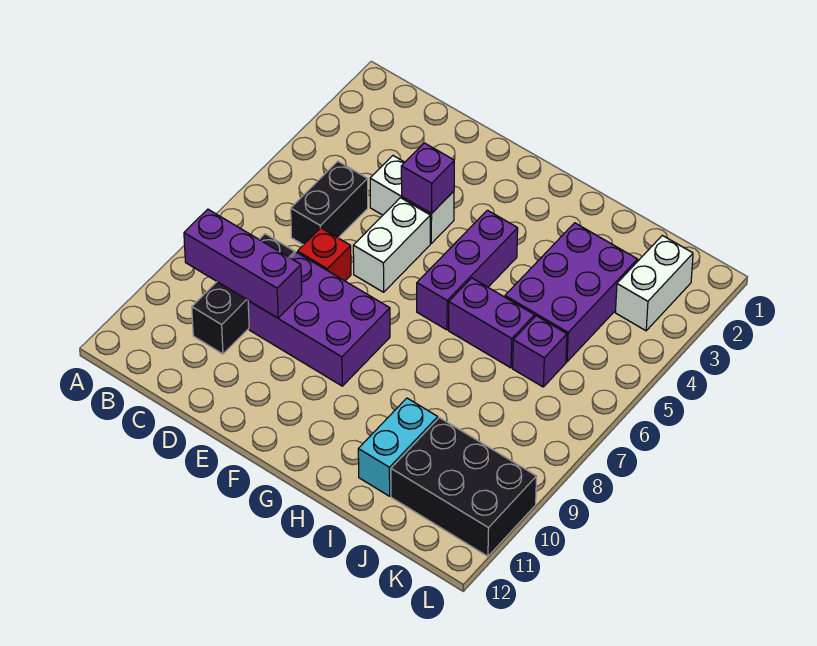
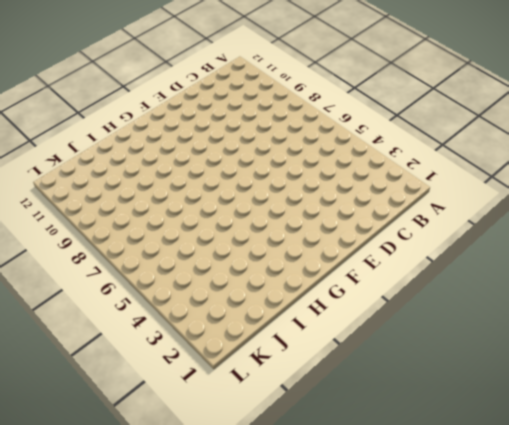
none -> black brick C5:C6 level 1
none -> black brick C8:C10 level 1
none -> white brick D4:E4 level 1

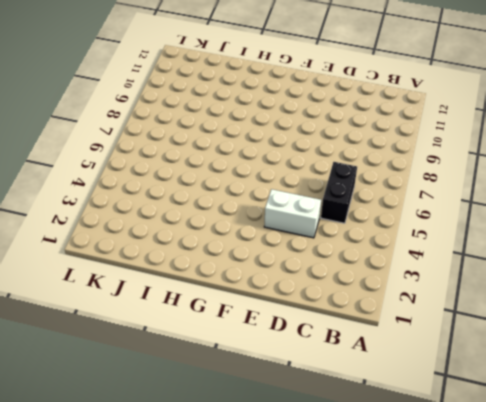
none -> black brick C8:C10 level 1
none -> red brick D7 level 1
none -> purple brick D8:F9 level 1

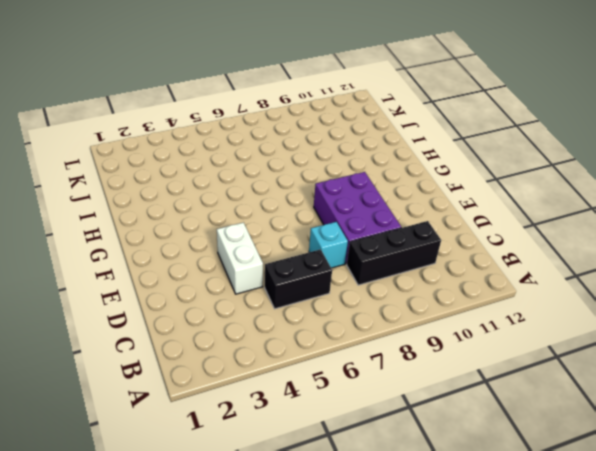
cyan brick D7 level 1 -> red brick D7 level 1
none -> white brick E5:E6 level 1
none -> purple brick G4:G6 level 1
none -> purple brick H6:I6 level 1

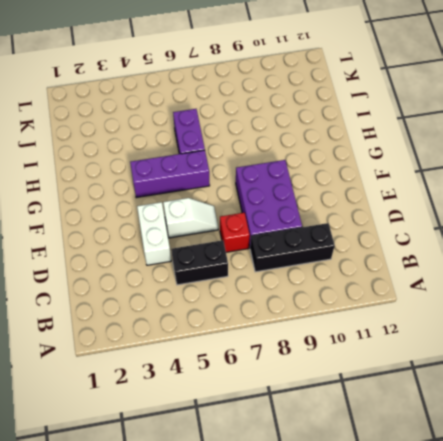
white slope E5:E6 level 1 top 5 -> white brick E5:E6 level 1
none -> purple brick I3:J5 level 1
none -> cyan brick I10:I11 level 1
none -> purple brick J6 level 1

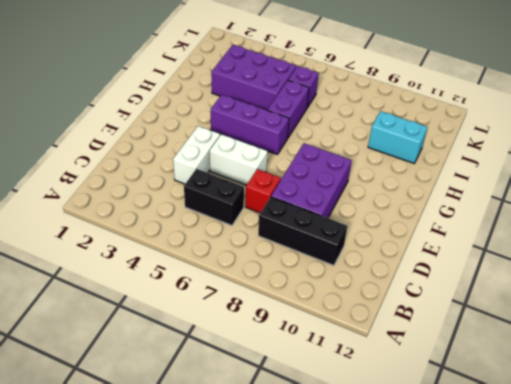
none -> black brick J10:L11 level 1
none -> white brick K2:K3 level 1
none -> purple brick B9:D9 level 2

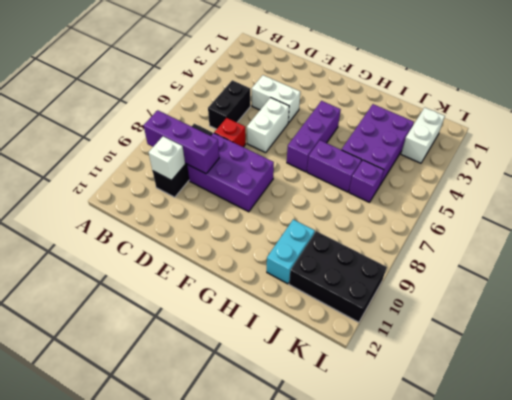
white brick C10 level 2 -> none
none -> purple brick E4 level 2

